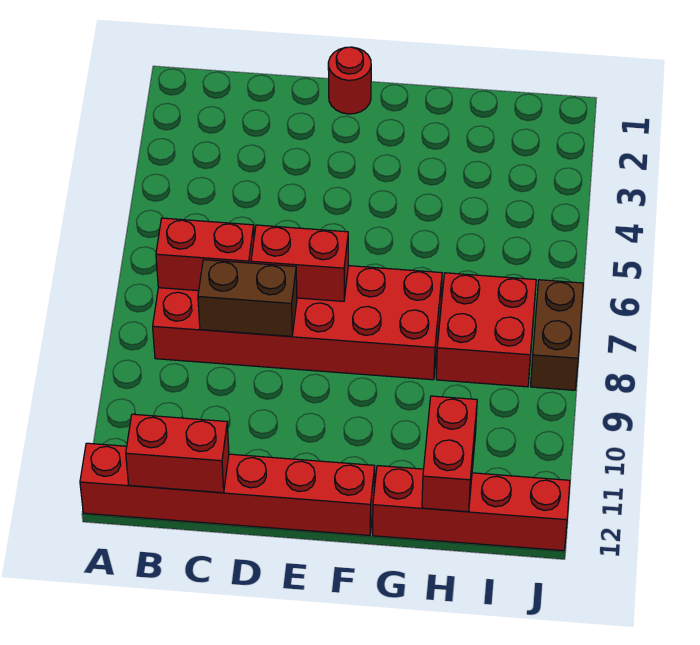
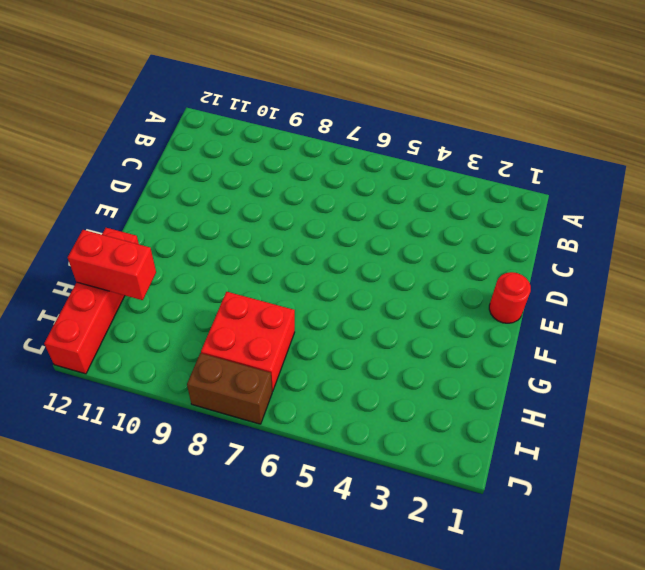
none -> red brick A12:F12 level 1
none -> red brick B7:G8 level 1

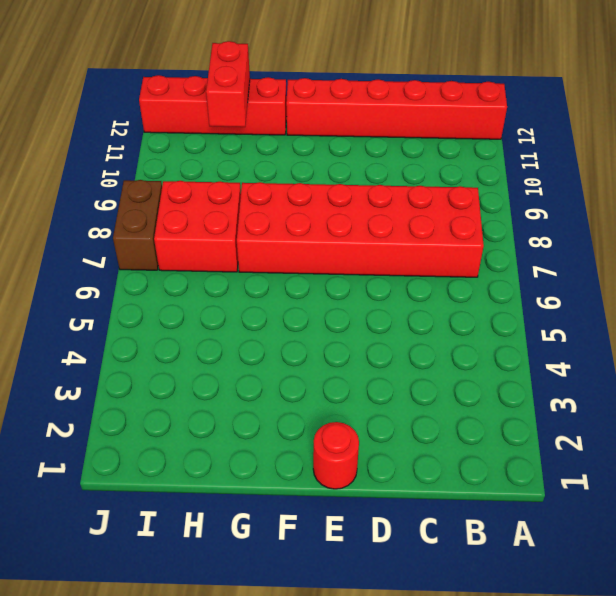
none -> red brick B7:C7 level 2
none -> red brick B12:C12 level 2

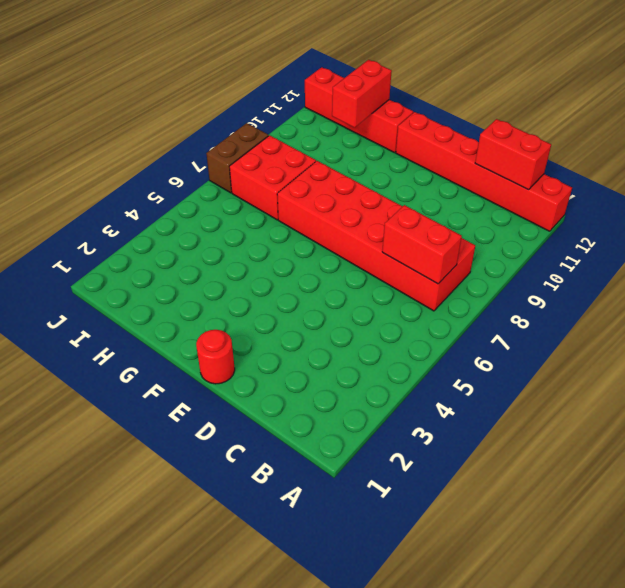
none -> brown brick C8:D8 level 2
none -> red brick D7:E7 level 2

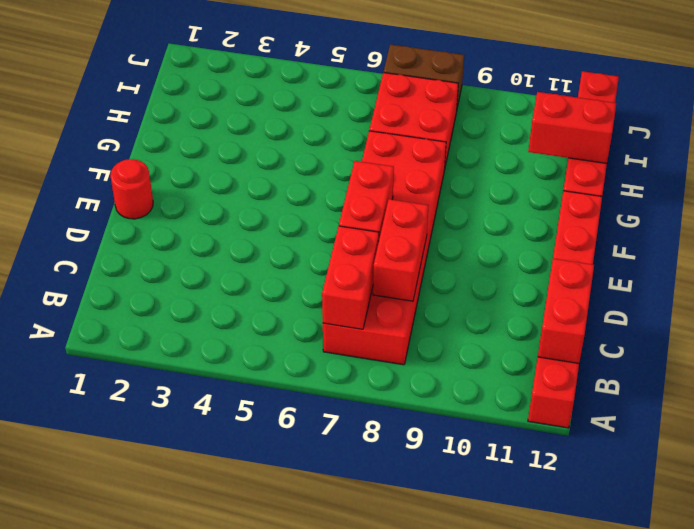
red brick C8:D8 level 2 -> brown brick C8:D8 level 2

